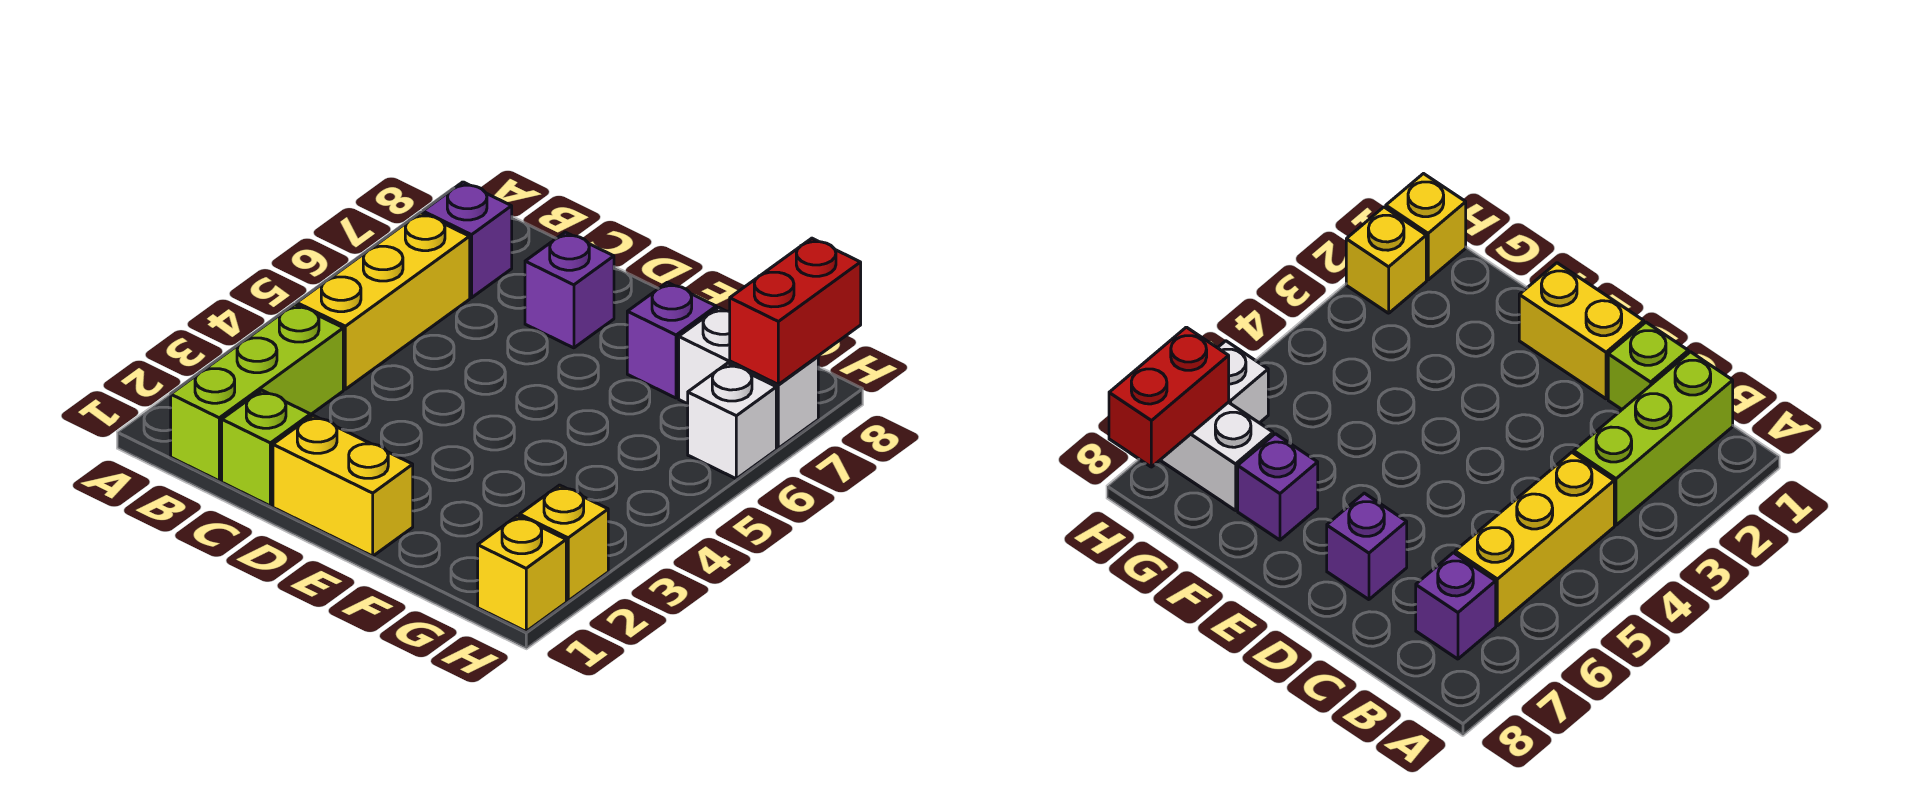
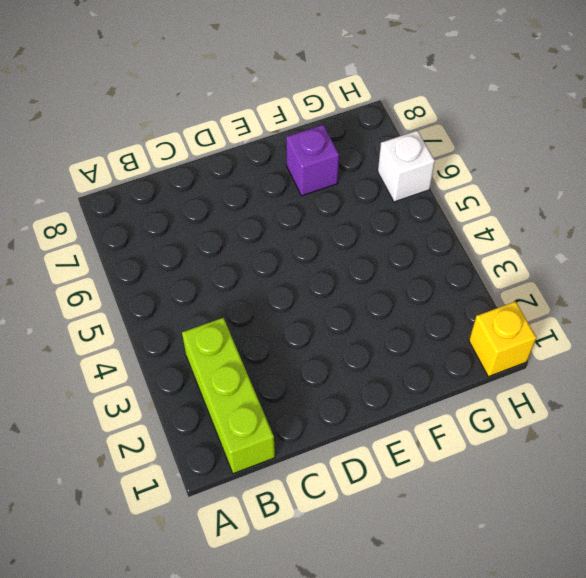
none -> yellow brick B4:B6 level 1
none -> purple brick B7 level 1
none -> lime brick C1 level 1

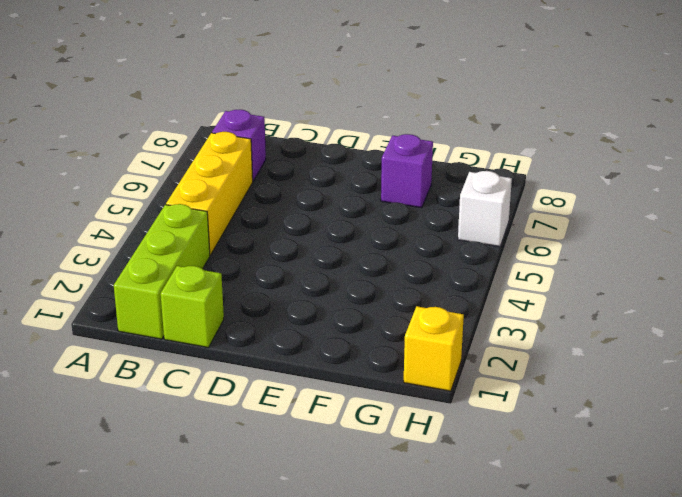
none -> yellow brick D1:E1 level 1
none -> purple brick D7 level 1
none -> white brick G7:H7 level 1

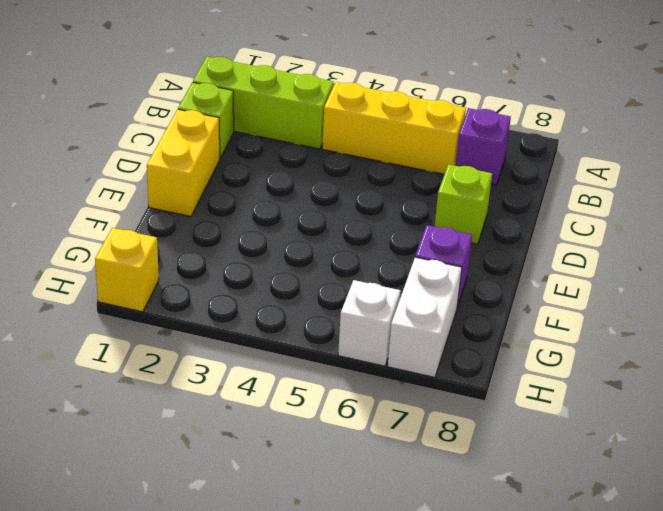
lime brick D7 level 1 -> purple brick D7 level 1
none -> yellow brick H2 level 1
none -> red brick H7:H8 level 2

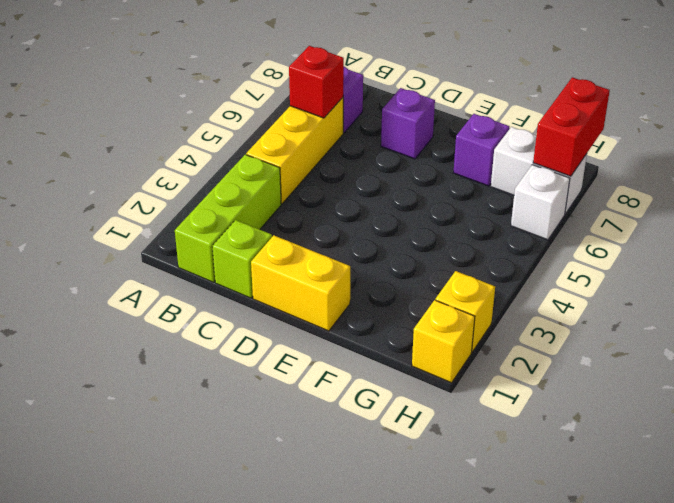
red brick B6 level 2 -> none

